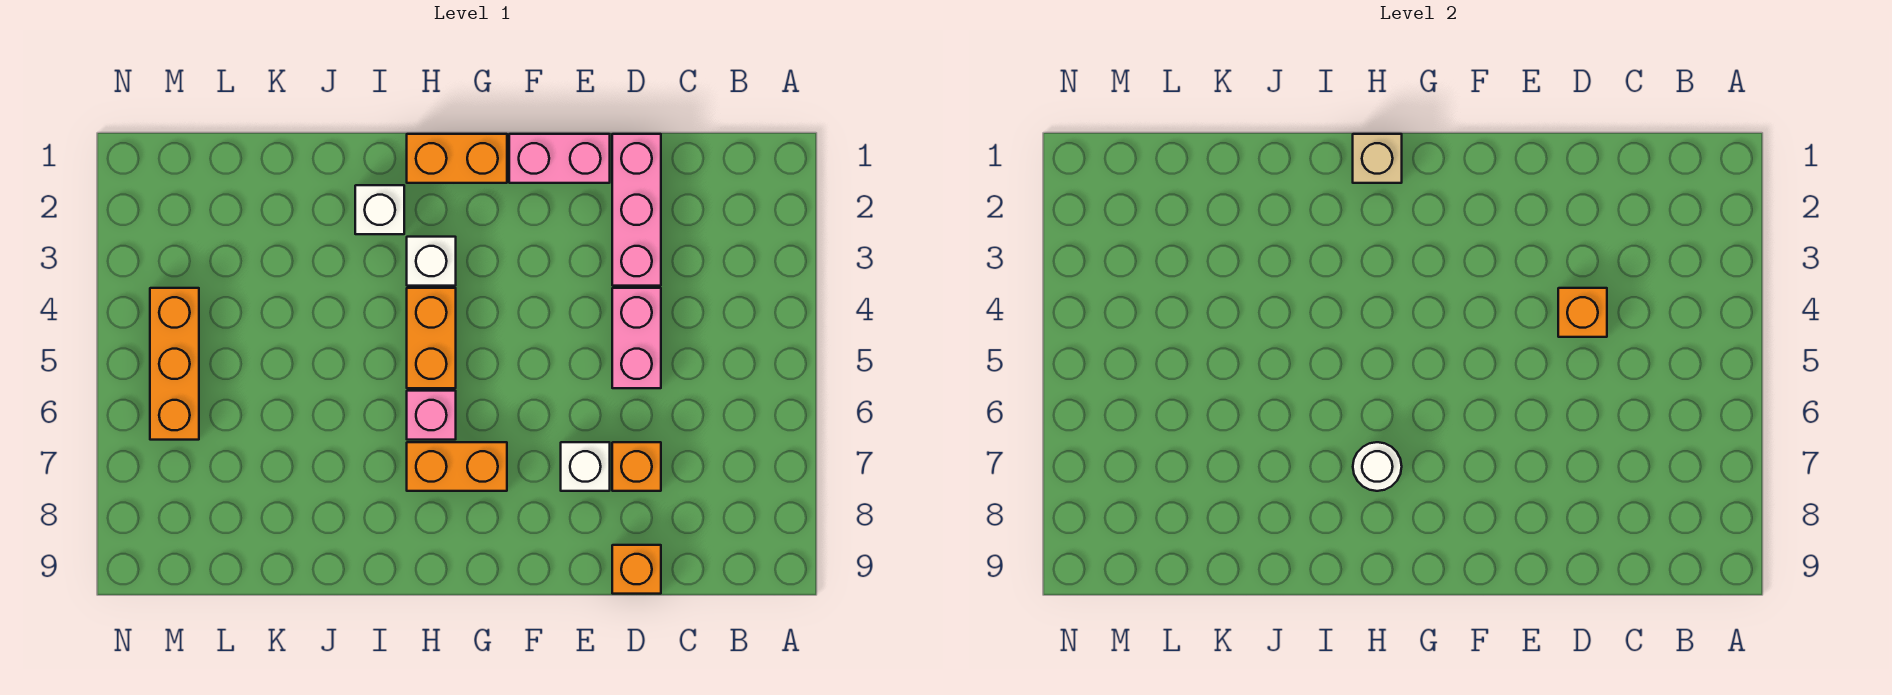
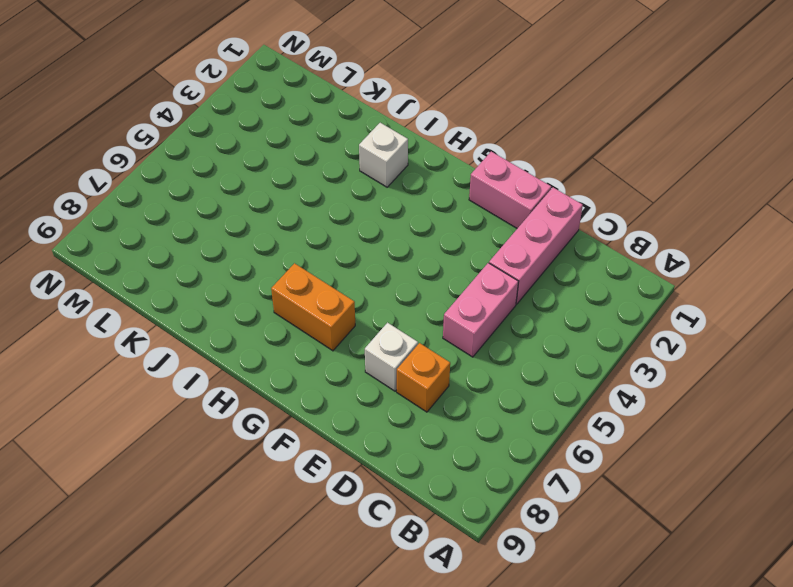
none -> orange brick D9 level 1
none -> orange brick G1:H1 level 1
none -> white brick H3 level 1

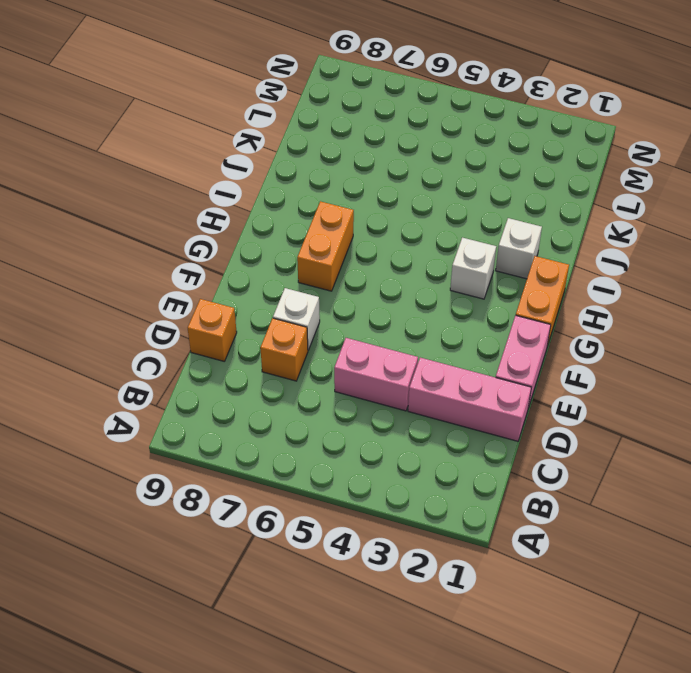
none -> orange brick H4:H5 level 1
none -> pink brick H6 level 1
none -> orange brick M4:M6 level 1

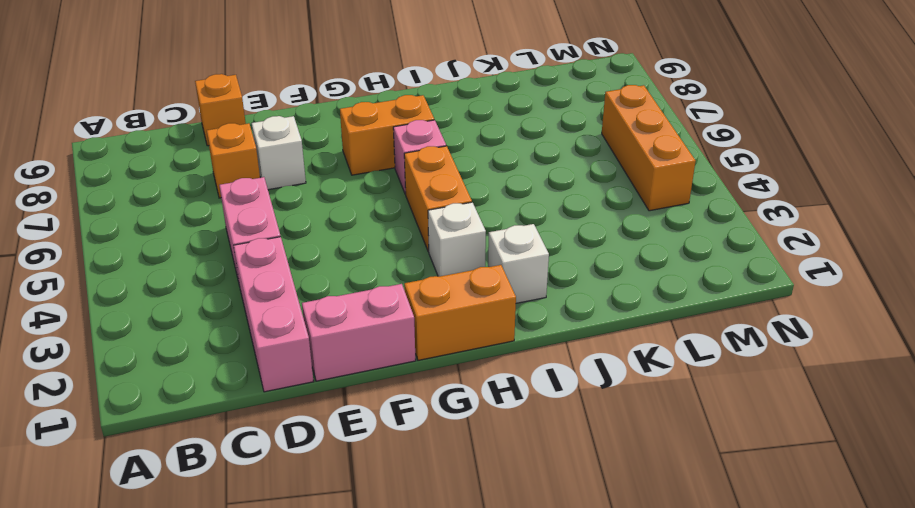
none -> orange brick D4 level 2
none -> tan brick H1 level 2
none -> white round brick H7 level 2

